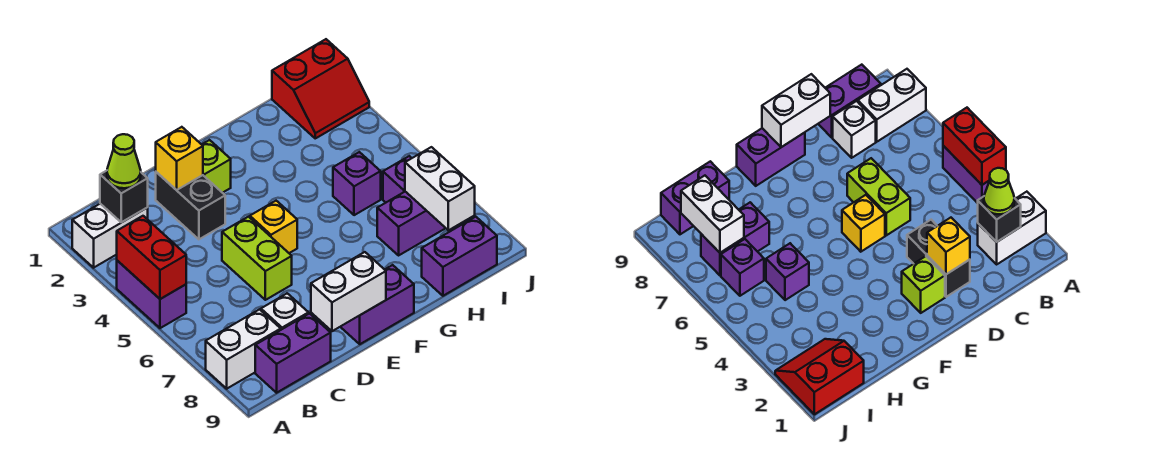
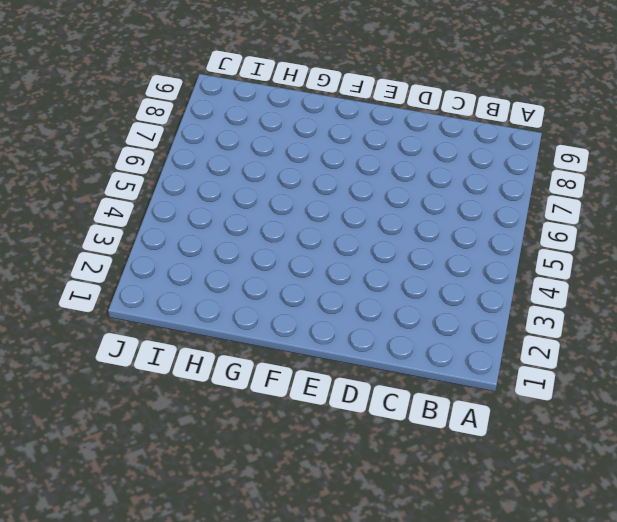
none -> white brick A2:B2 level 1
none -> purple brick A4:A5 level 1
none -> white brick A8:B8 level 1

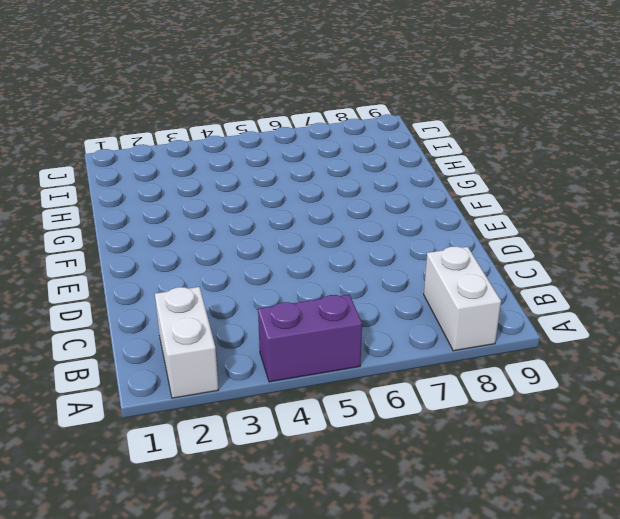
none -> purple brick B9:C9 level 1
none -> white brick C8 level 1
none -> black brick D2:D3 level 1

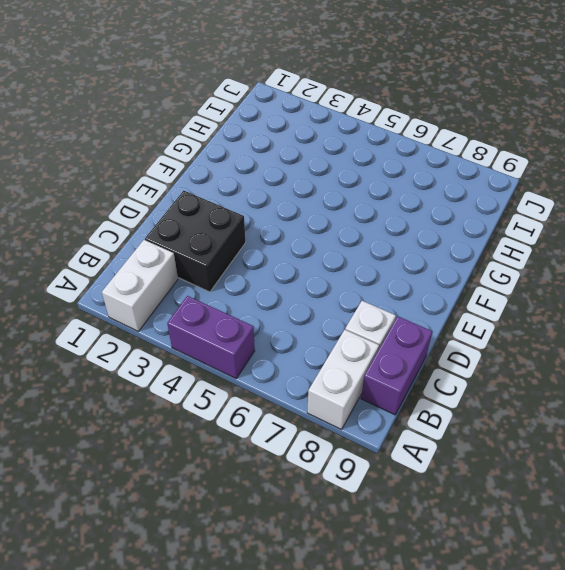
black brick C2:D3 level 1 -> black brick D2:D3 level 1
none -> lime brick D5:D6 level 1
none -> lime brick E2 level 1
none -> yellow brick E5 level 1

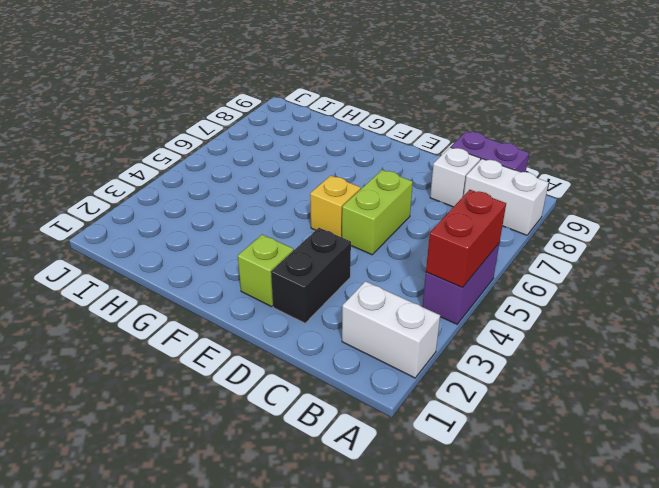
none -> purple brick E9:F9 level 1
none -> purple brick H5 level 1
none -> purple brick H7:I7 level 1

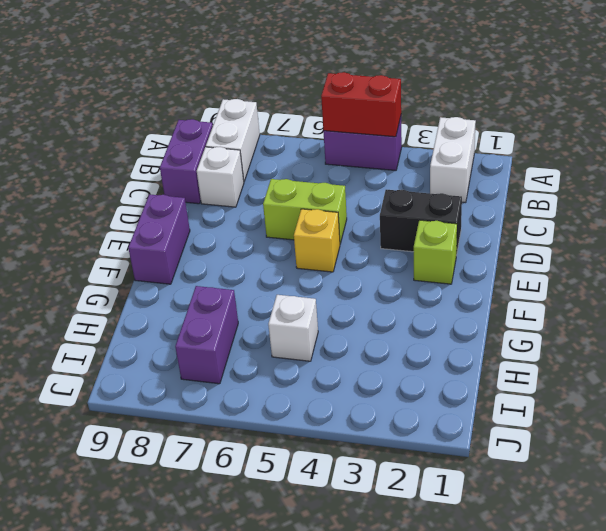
white brick H5 level 1 -> purple brick H5 level 1
none -> purple brick H9:I9 level 1
none -> red slope I1:J2 level 1 top 1
none -> purple brick I6 level 1

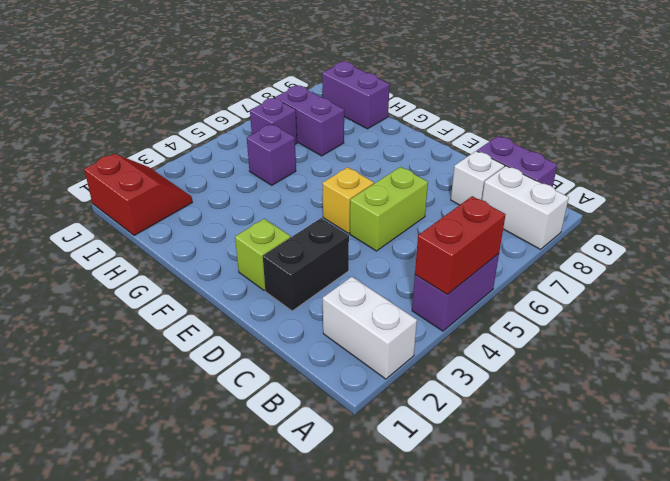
none -> purple brick E9:F9 level 1
none -> black brick B2 level 2
none -> yellow brick D2 level 2

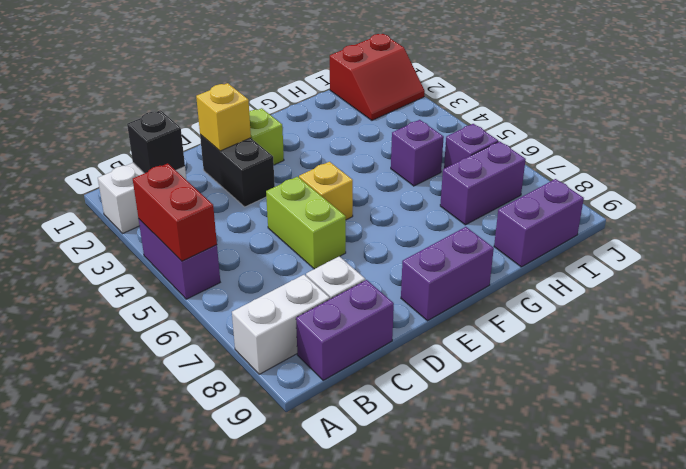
none -> white brick D9:E9 level 2
none -> white brick I7:I8 level 2
none -> lime cone B2 level 3

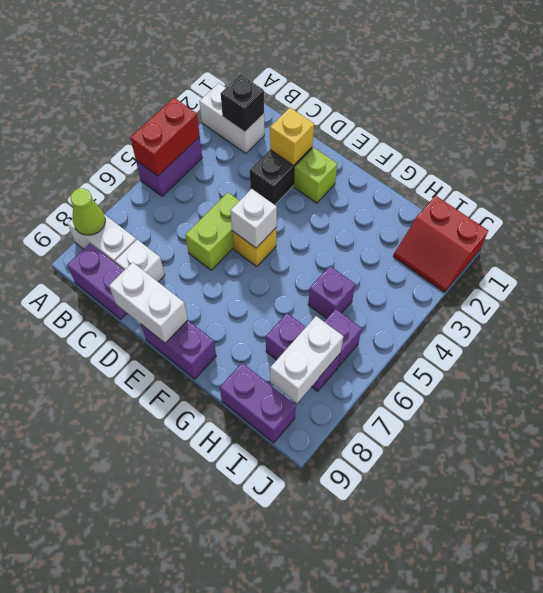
lime cone A8 level 2 -> lime cone B2 level 3
white brick E5 level 2 -> none

